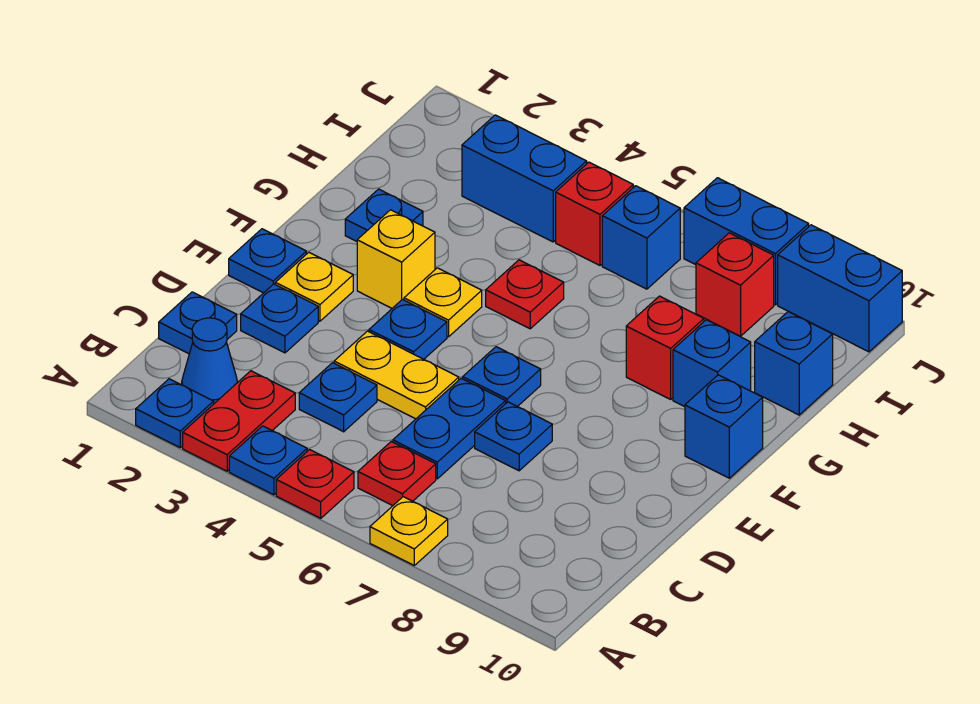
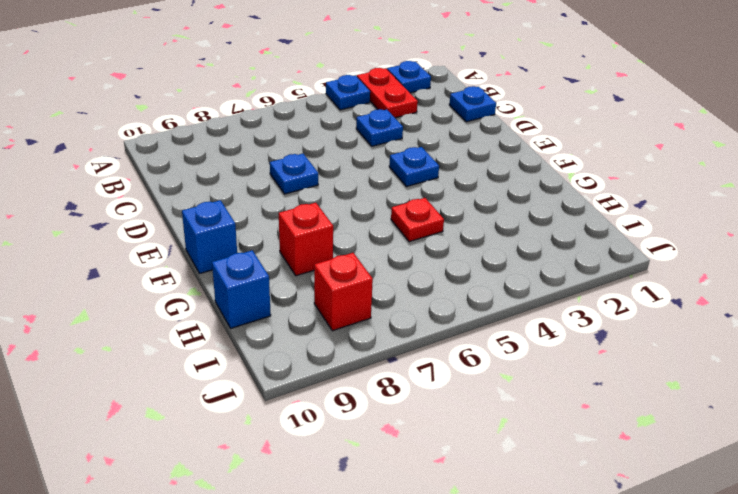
none -> red plate A5 level 1
none -> yellow plate A7 level 1
none -> blue cone B2 level 1
none -> red plate B6 level 1

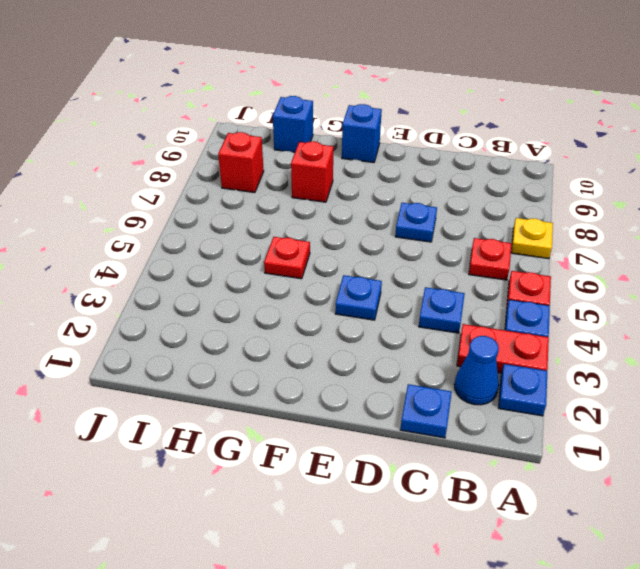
none -> blue plate C6:D6 level 1
none -> blue plate D2 level 1
none -> yellow plate D4:D5 level 1
none -> blue plate E1 level 1

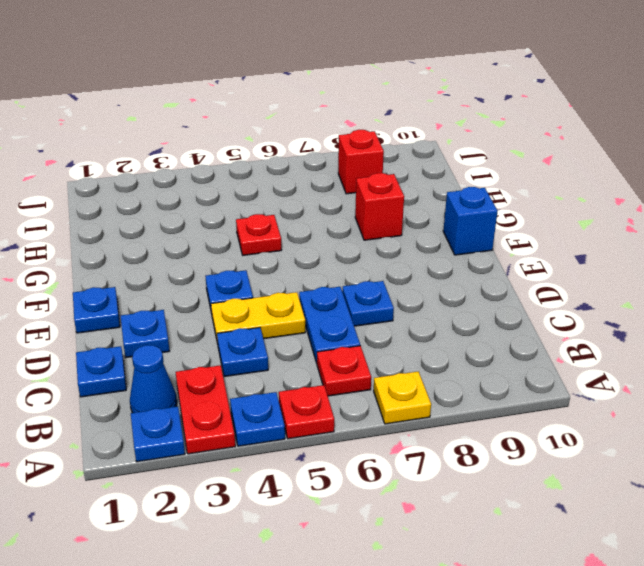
none -> yellow plate E2 level 1
none -> blue plate E6 level 1
none -> yellow brick F3 level 1
none -> yellow plate F4 level 1

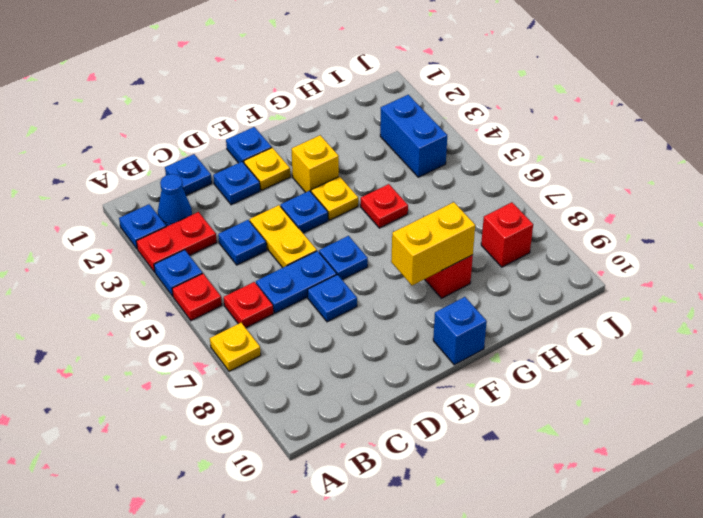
yellow brick F8:G8 level 2 -> none
none -> blue plate G2 level 1
none -> blue brick G9 level 1
none -> blue brick H10 level 1
none -> red brick I5 level 1

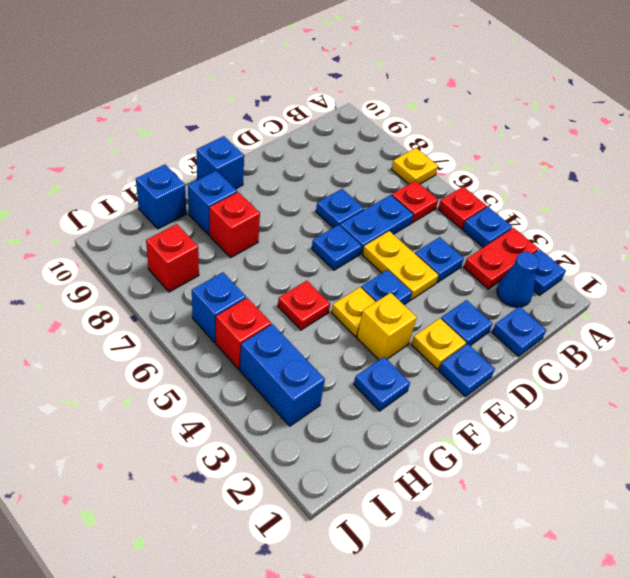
none -> blue brick J7:J8 level 1
none -> blue brick J9:J10 level 1

